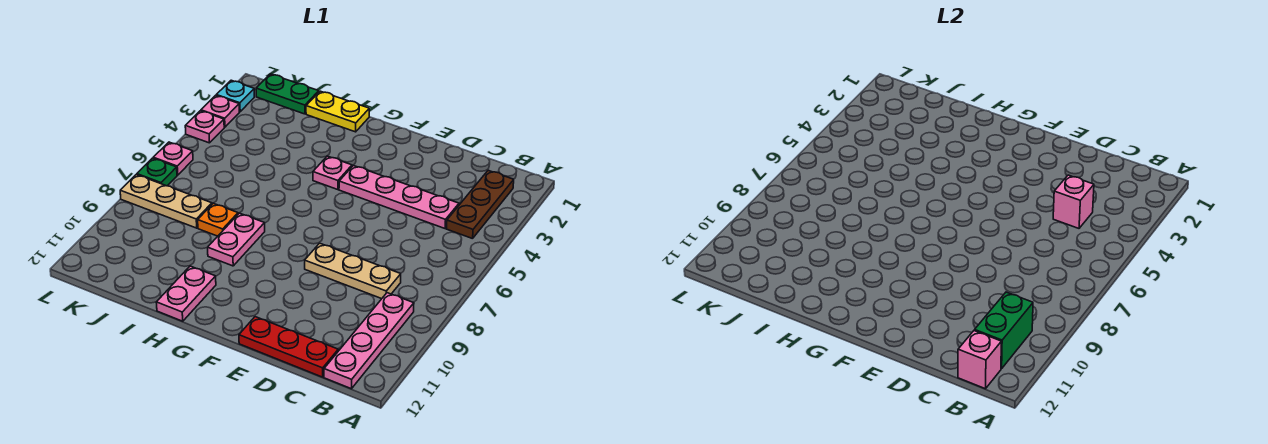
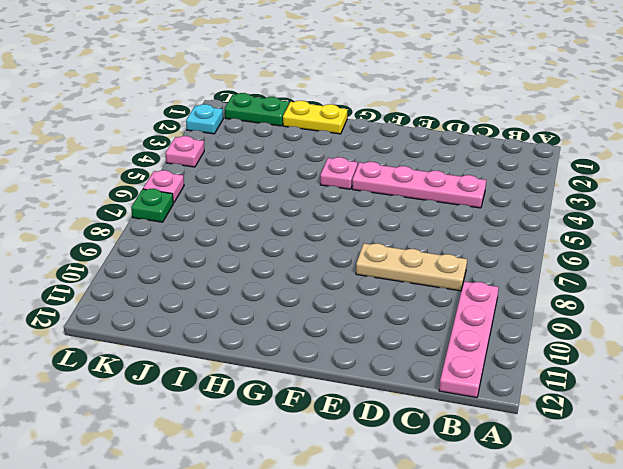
none -> brown plate B2:B4 level 1
none -> red plate C12:E12 level 1
none -> pink plate H8:H9 level 1

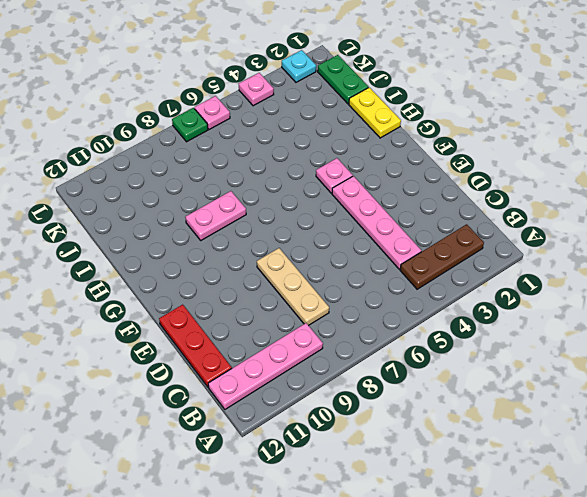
none -> pink plate H11:H12 level 1
none -> orange plate I8 level 1
none -> tan plate J8:L8 level 1

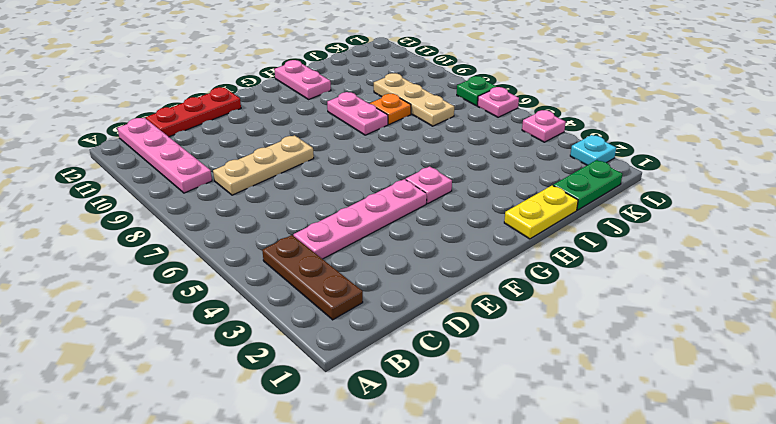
tan plate J7:J9 level 1 -> tan plate J8:L8 level 1
none -> pink plate L3 level 1
none -> green brick B10:B11 level 2
none -> pink brick B12 level 2

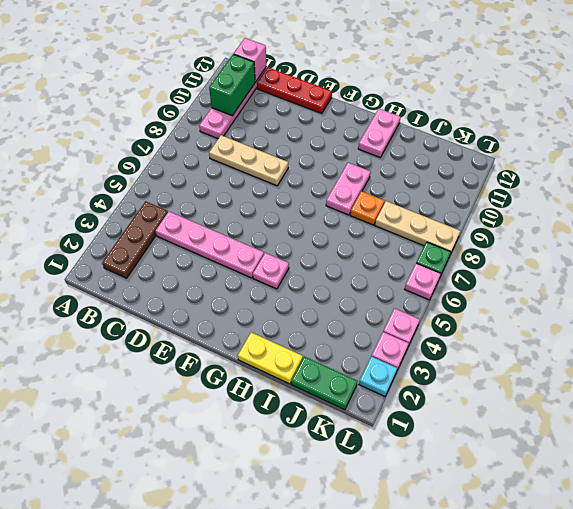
none -> pink brick C4 level 2

